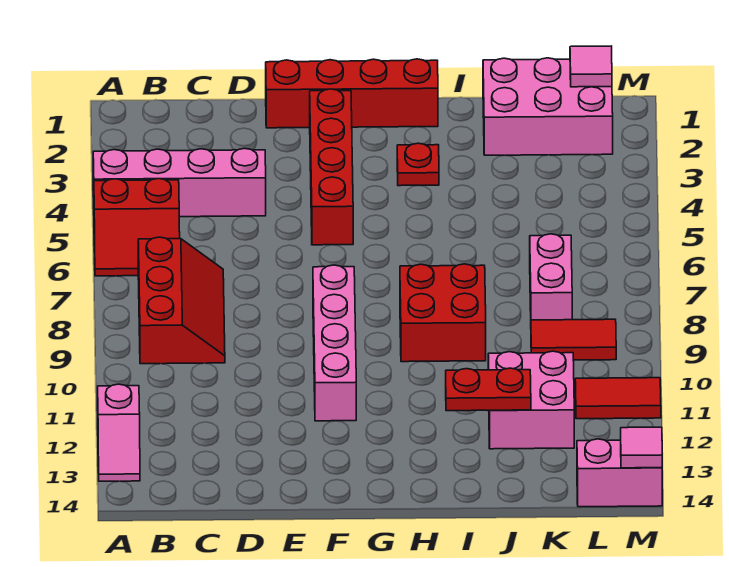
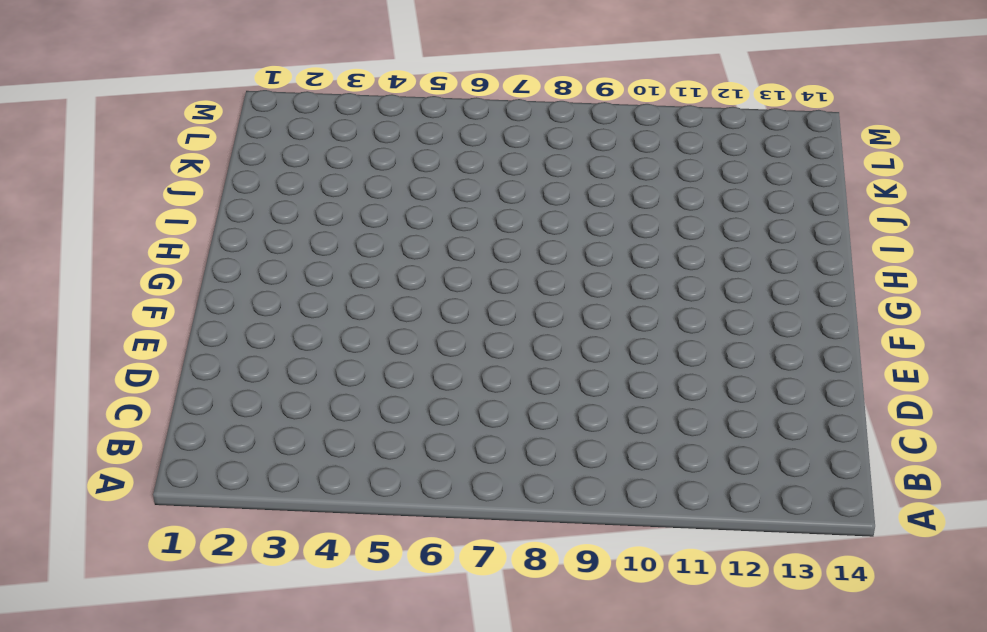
none -> pink brick A4:D4 level 1
none -> red slope A5:B6 level 1 top 5
none -> pink slope A12:A13 level 1 top 12

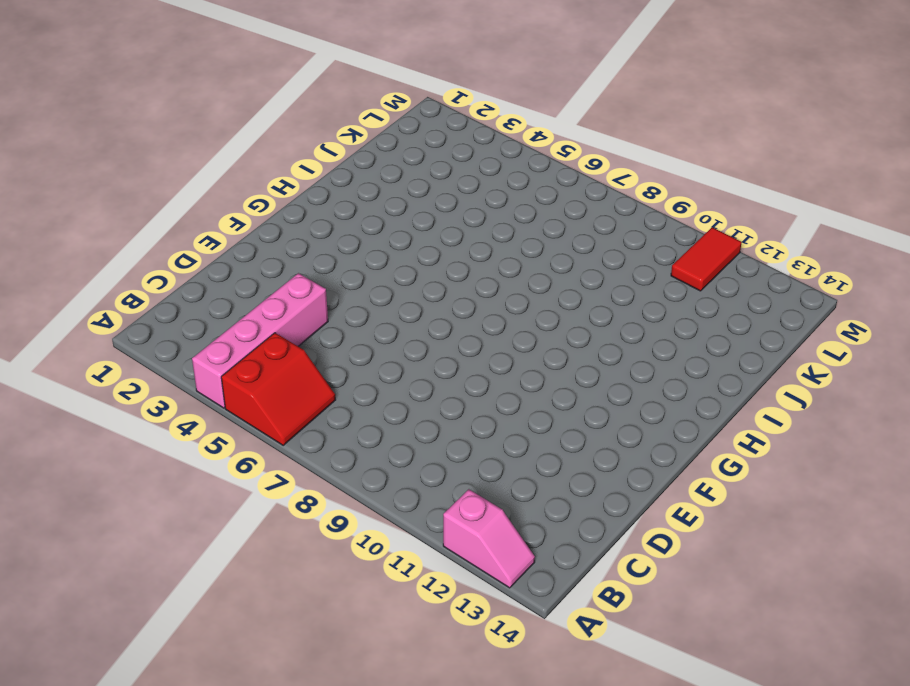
none -> red slope B7:C9 level 1 top B
none -> red brick E1:H1 level 1
none -> red brick F2:F5 level 1

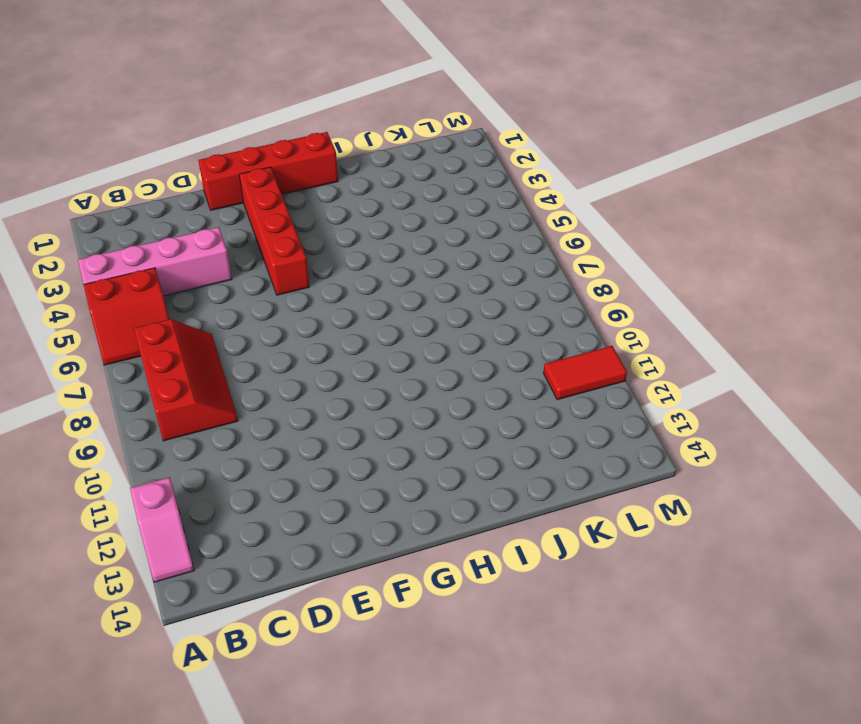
none -> pink brick F8:F11 level 1
none -> red plate H3 level 1
none -> red brick H8:I9 level 1

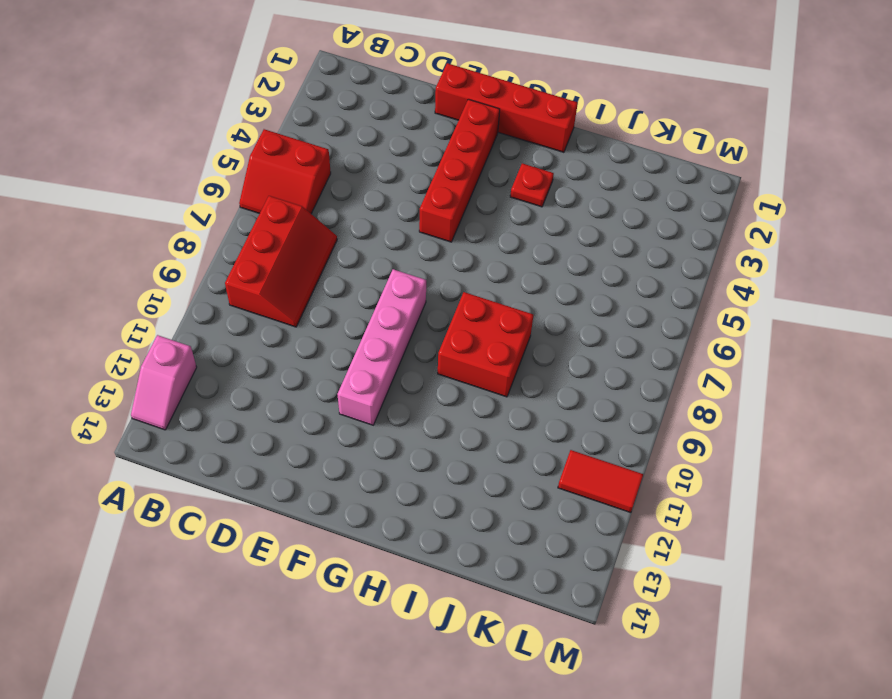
none -> pink brick A4:D4 level 1
none -> pink brick J1:L2 level 1
none -> pink brick J11:K12 level 1

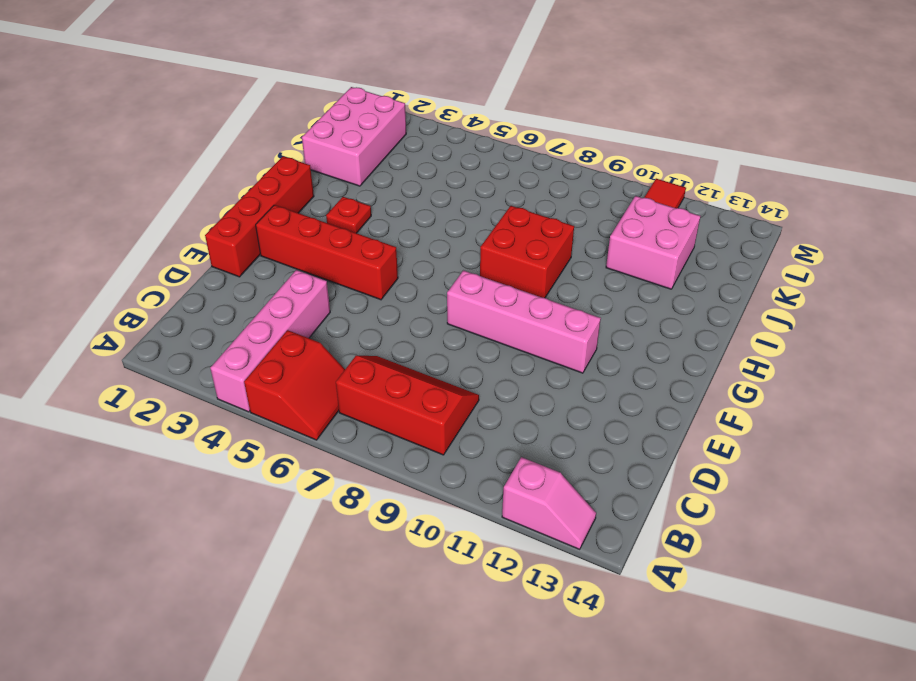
none -> pink brick K7:K8 level 1
none -> red tile K9:L9 level 1
none -> pink brick L14:M14 level 1

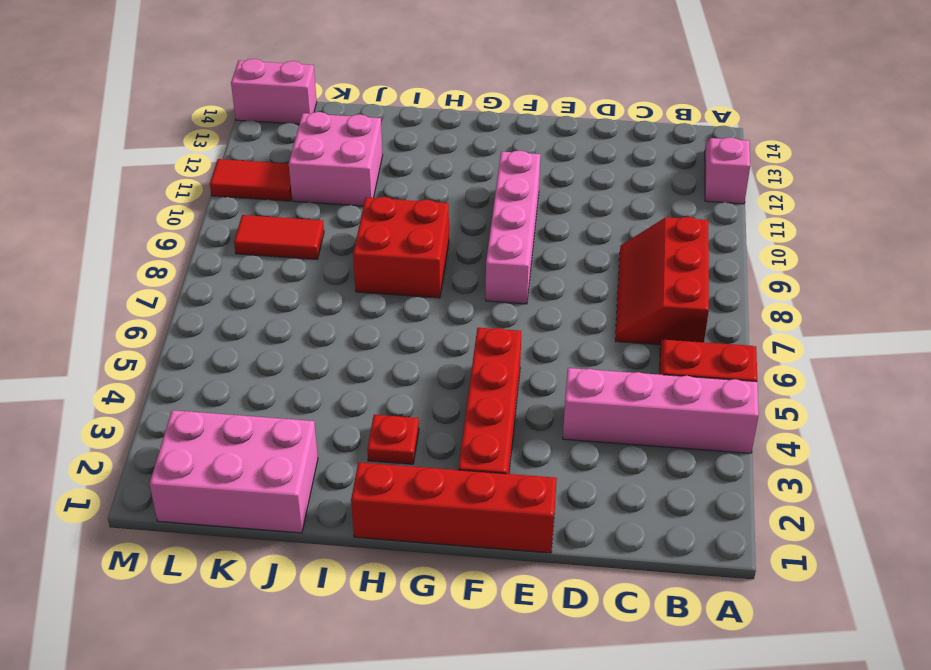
none -> pink brick K7:K8 level 1
none -> red plate I12:J12 level 2
none -> pink tile L1 level 2

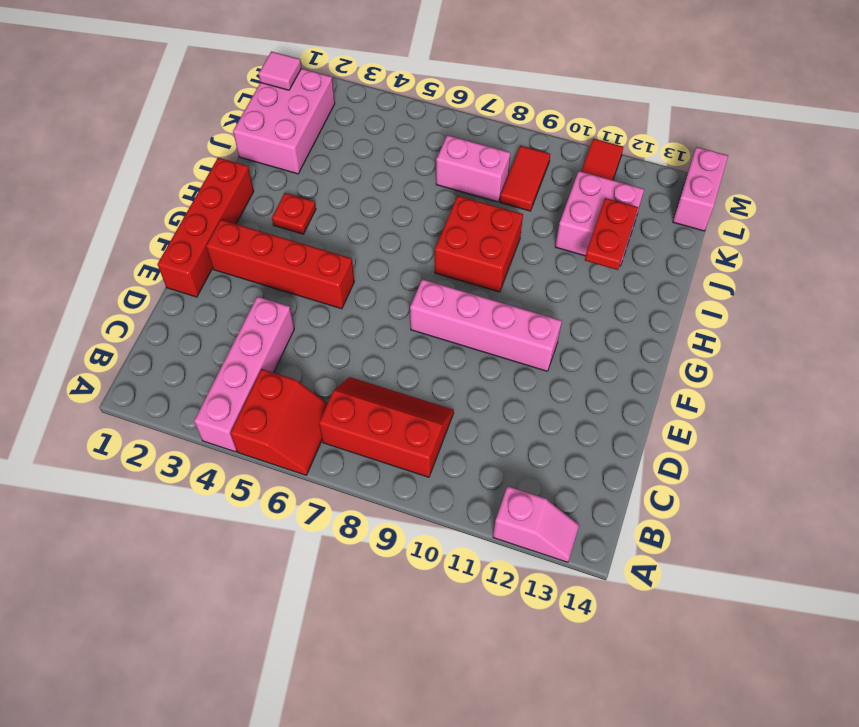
none -> pink tile M14 level 2

